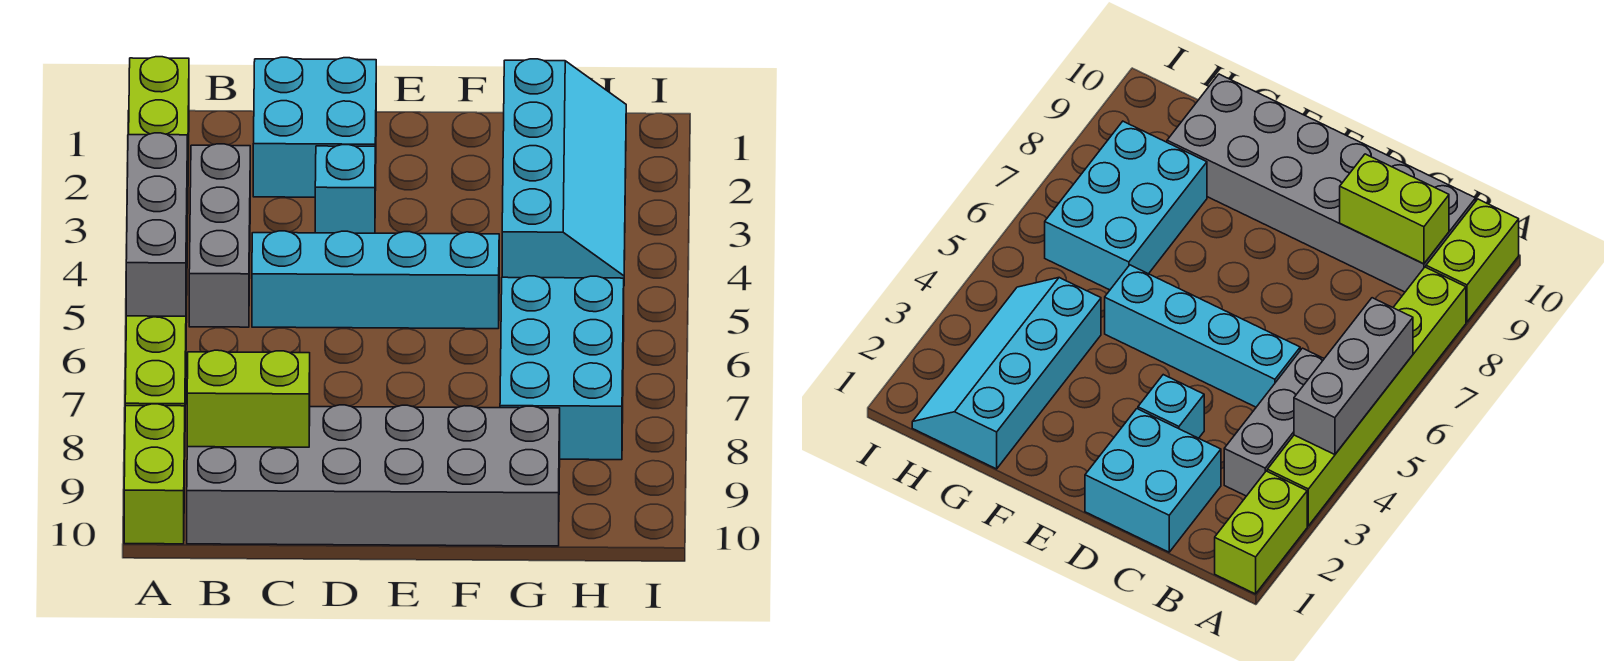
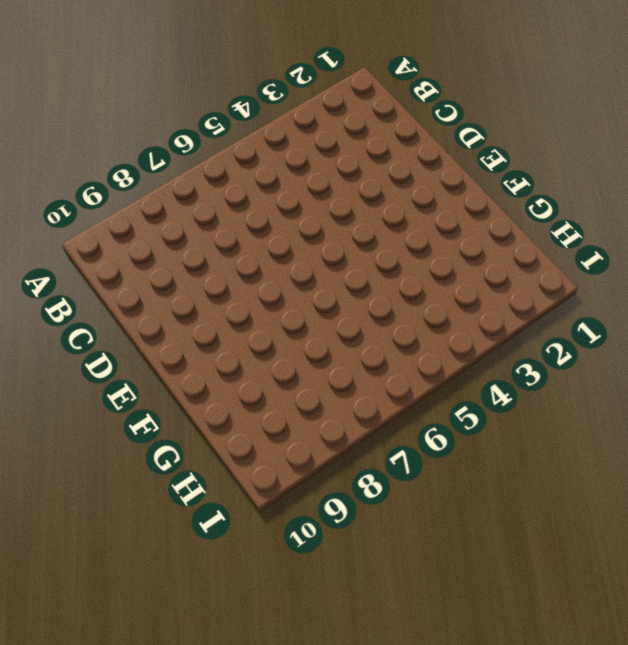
none -> lime brick A1:A2 level 1
none -> lime brick A3:A8 level 1
none -> lime brick A9:A10 level 1

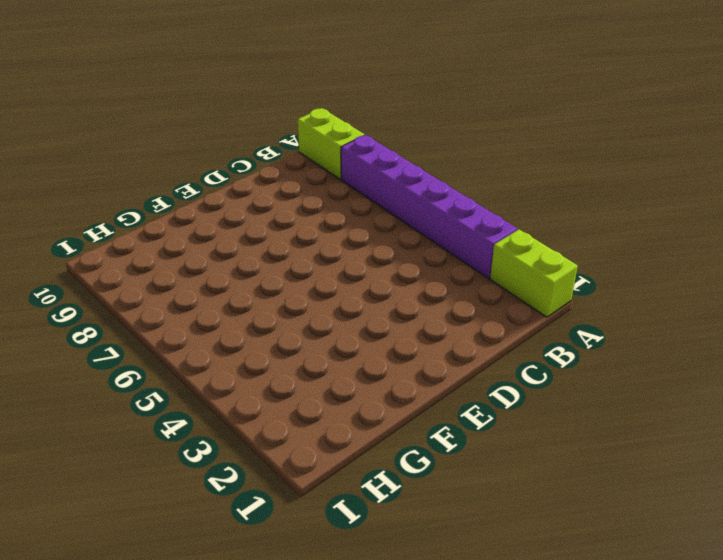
purple brick A3:A8 level 1 -> lime brick A3:A8 level 1
none -> grey brick B3:B5 level 1
none -> grey brick B9:G10 level 1
none -> cyan brick C1:D2 level 1

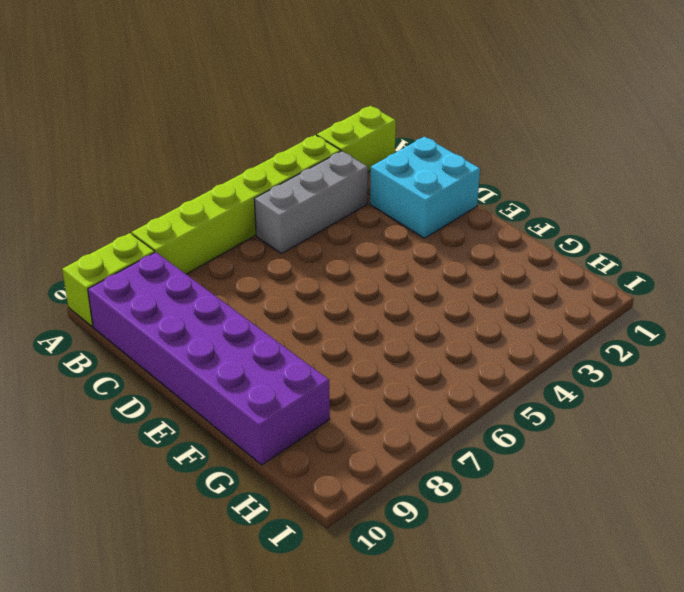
purple brick B9:G10 level 1 -> grey brick B9:G10 level 1
none -> cyan brick C5:F5 level 1
none -> cyan brick D3 level 1
none -> cyan slope G1:H4 level 1 top G

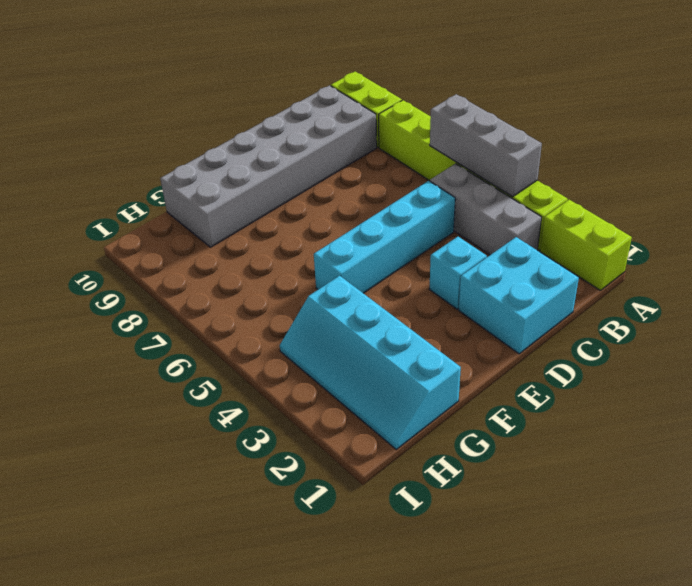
none -> cyan brick G6:H8 level 1
none -> lime brick B9:C9 level 2

